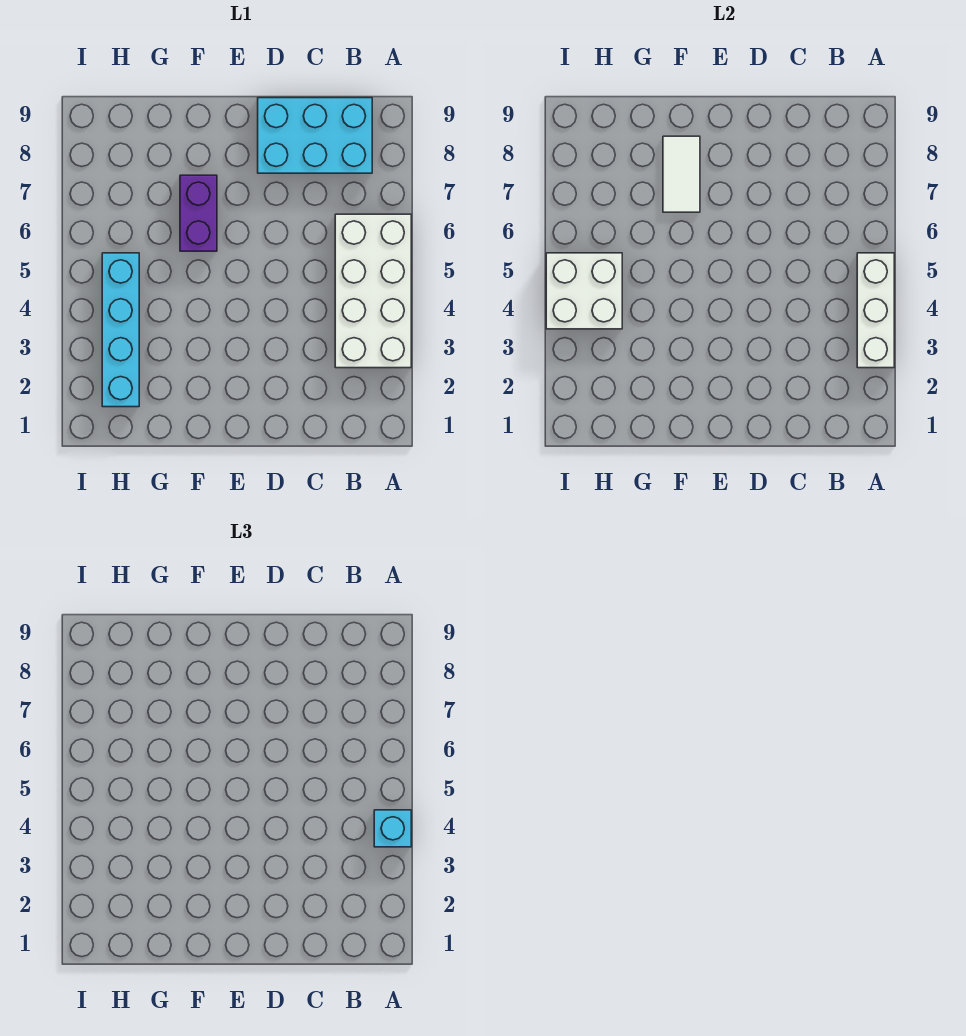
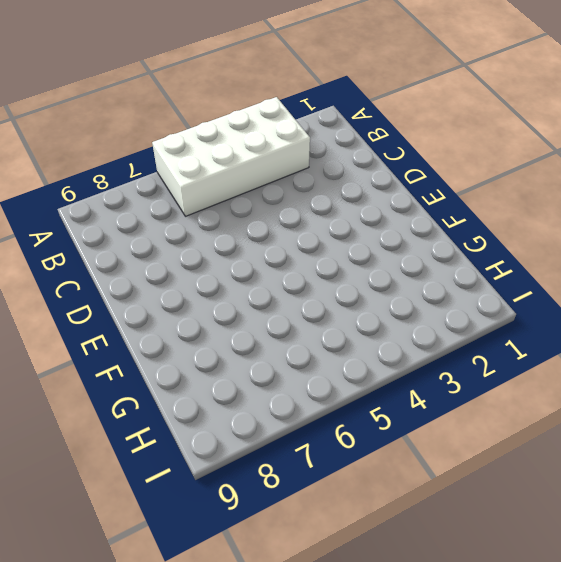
none -> cyan brick B8:D9 level 1
none -> purple brick F6:F7 level 1

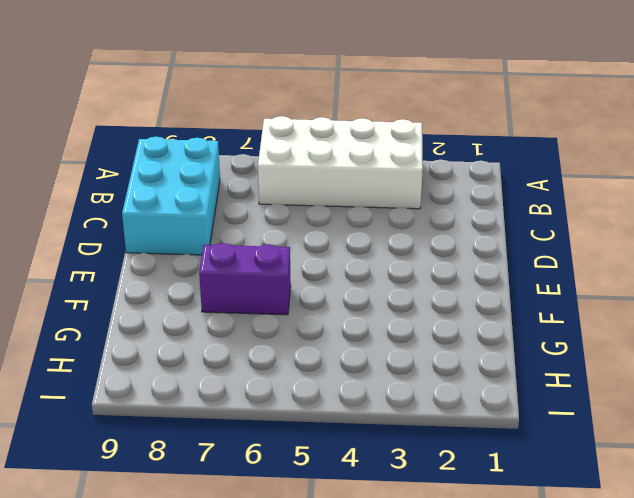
none -> cyan brick H2:H5 level 1
none -> white brick A3:A5 level 2

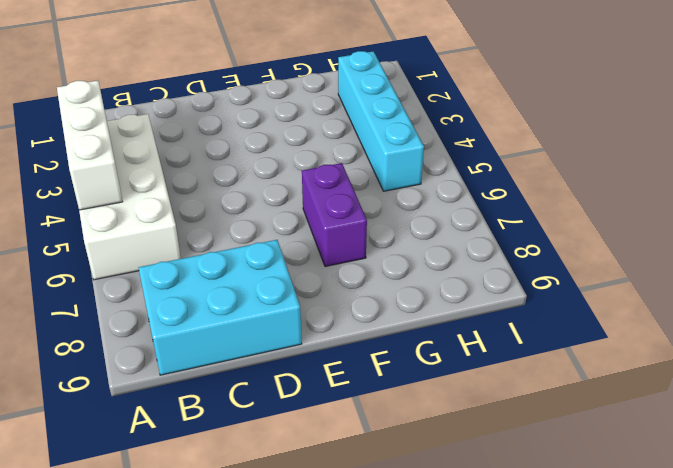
none -> white tile F7:F8 level 2
none -> white brick H4:I5 level 2

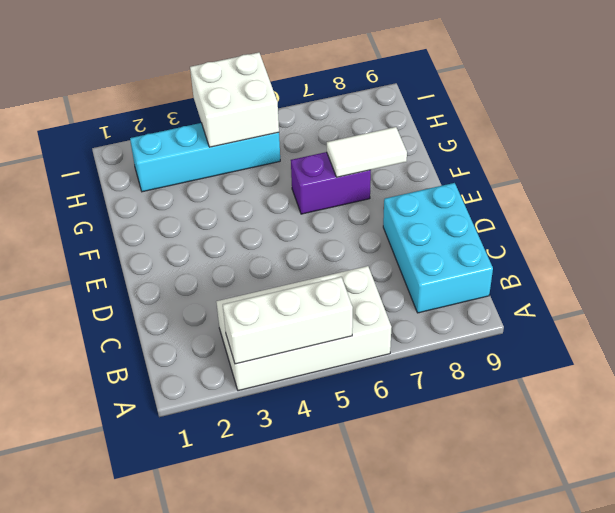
none -> cyan brick A4 level 3

